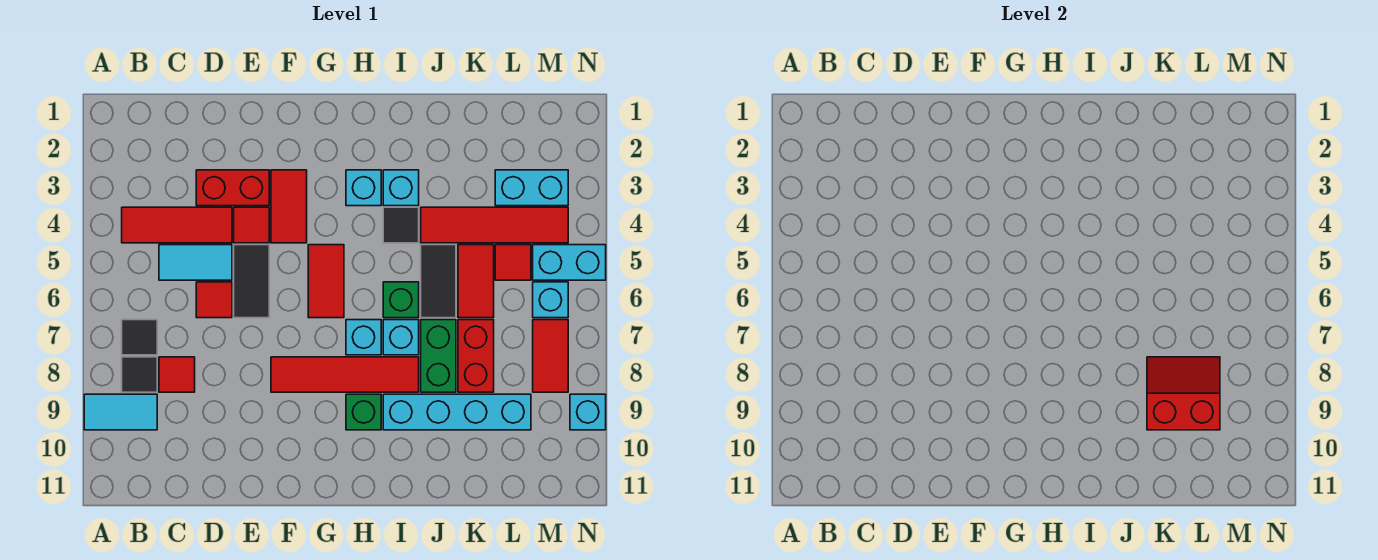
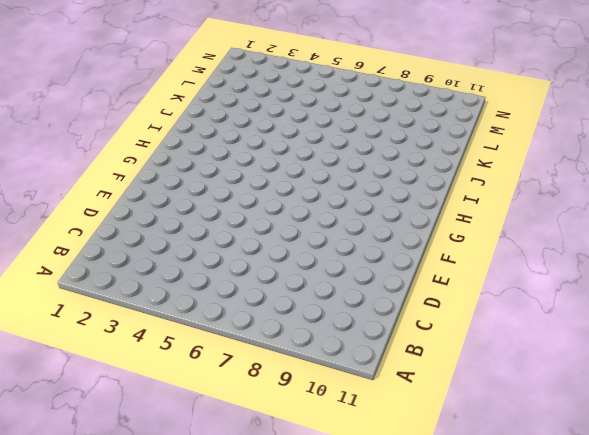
none -> cyan tile A9:B9 level 1
none -> red tile B4:D4 level 1
none -> black tile B7 level 1
none -> black tile B8 level 1

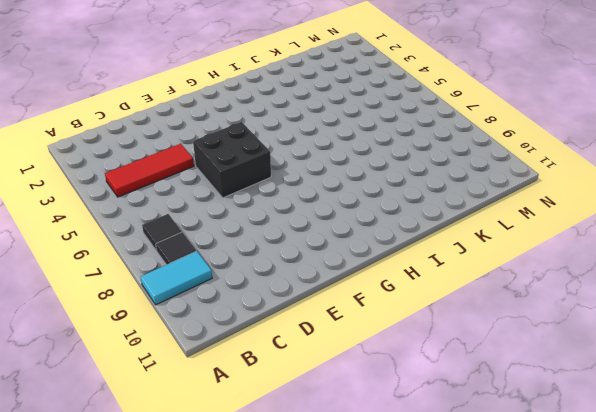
black brick E5:F6 level 1 -> black tile E5:E6 level 1
none -> cyan tile C5:D5 level 1
none -> red tile C8 level 1
none -> red brick D3:E3 level 1
none -> red tile D6 level 1

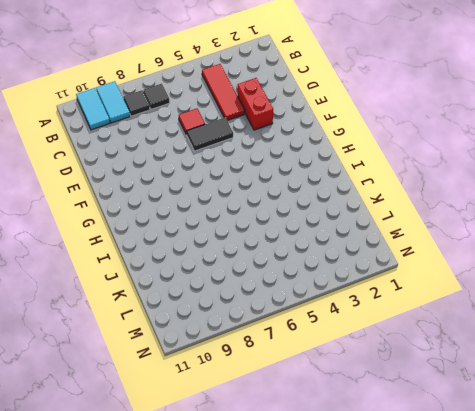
cyan tile A10:B10 level 1 -> cyan tile C5:D5 level 1
none -> red tile C8 level 1
none -> red tile E4 level 1
none -> red tile F3:F4 level 1
none -> red tile F8:I8 level 1

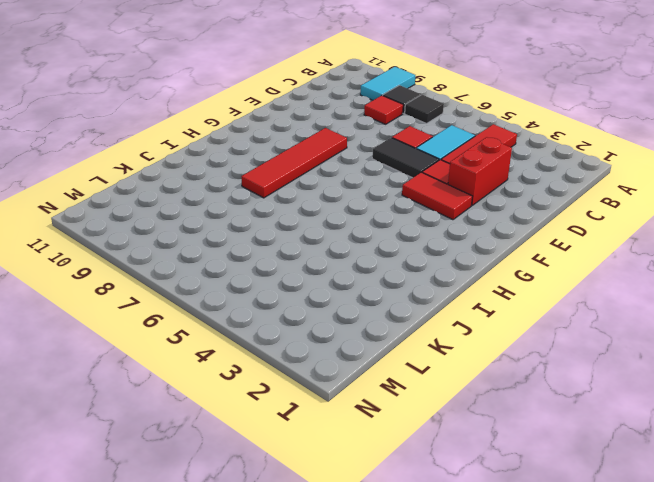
none -> red tile G5:G6 level 1
none -> cyan brick H3 level 1
none -> cyan brick H7 level 1
none -> green brick H9 level 1

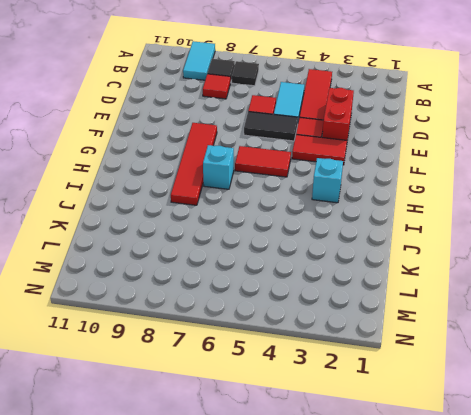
none -> green brick H9 level 1
none -> cyan brick I3 level 1
none -> black tile I4 level 1
none -> green brick I6 level 1

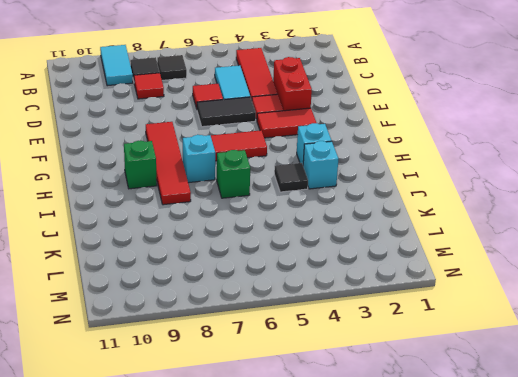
none -> cyan brick I7 level 1
none -> cyan brick I9:L9 level 1
none -> red tile J4:M4 level 1
none -> black tile J5:J6 level 1

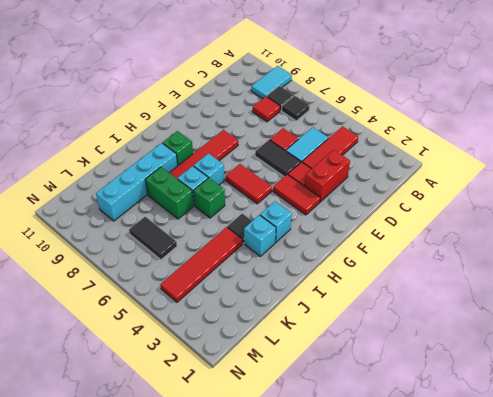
black tile L6:L7 level 1 -> black tile J5:J6 level 1
none -> red tile K5:K6 level 1
none -> red brick K7:K8 level 1
none -> cyan brick L3:M3 level 1
none -> red tile L5 level 1

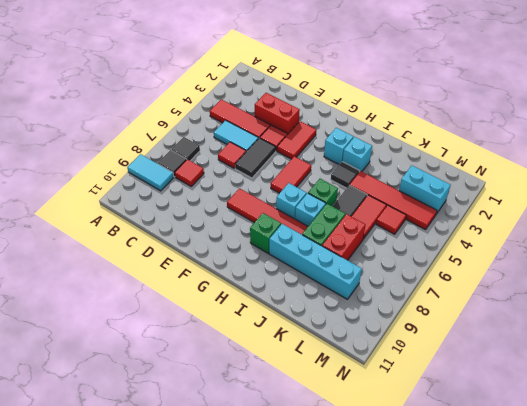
none -> cyan brick M5:N5 level 1
none -> cyan brick M6 level 1
none -> red tile M7:M8 level 1
none -> cyan brick N9 level 1

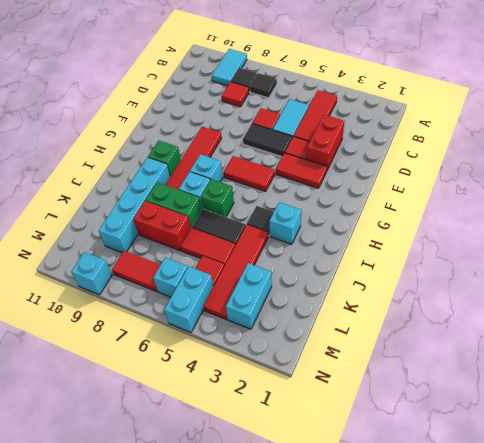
none -> cyan brick H3 level 1
none -> red slope K8:L9 level 2 top 9

